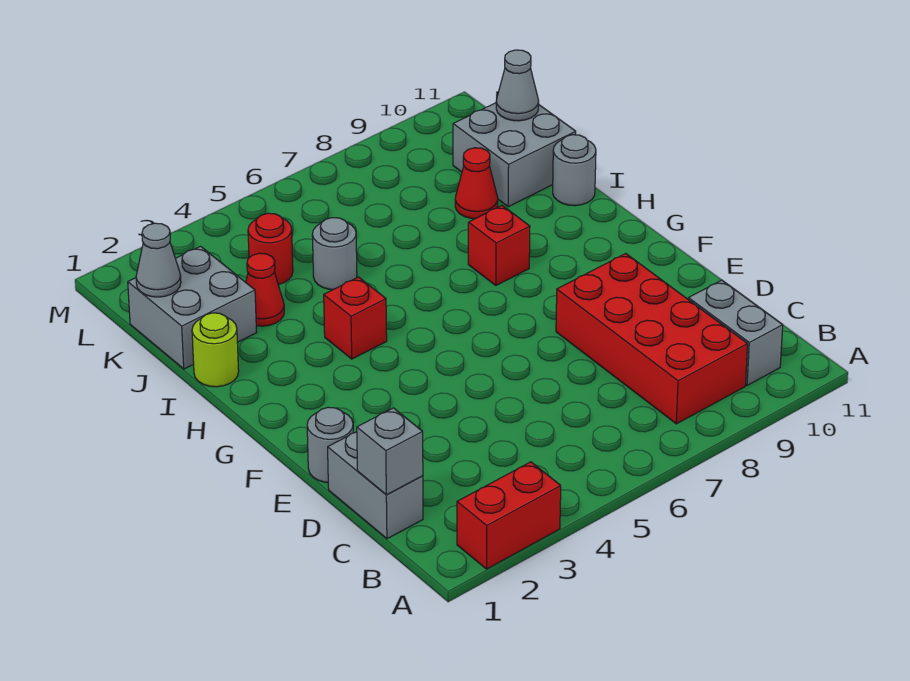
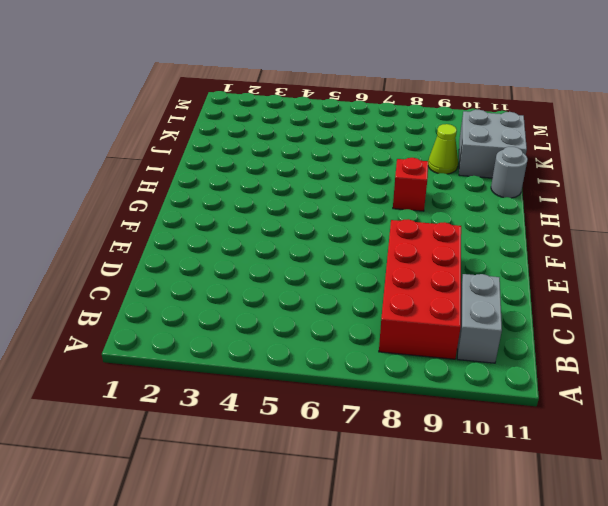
lime cone J9 level 1 -> red cone J9 level 1
none -> red brick A2:A3 level 1
none -> grey brick C1:D1 level 1
none -> grey round brick E1 level 1

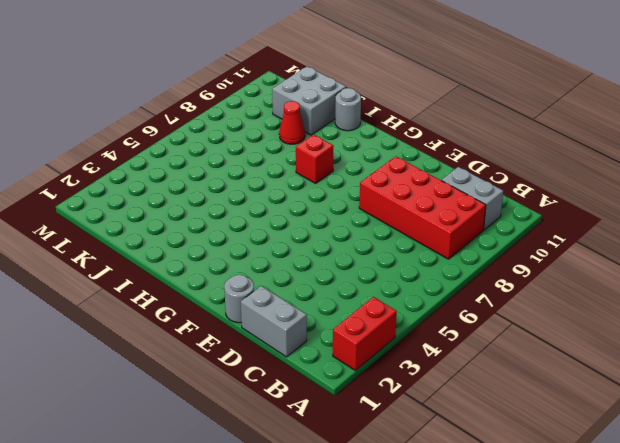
none -> red brick H4 level 1
none -> lime round brick I1 level 1
none -> grey brick J1:K2 level 1

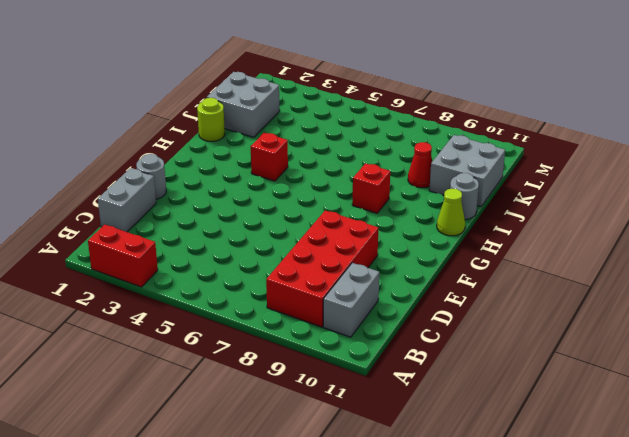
lime cone H11 level 1 -> none
none -> red cone J3 level 1
none -> grey round brick J5 level 1
none -> red round brick K4 level 1

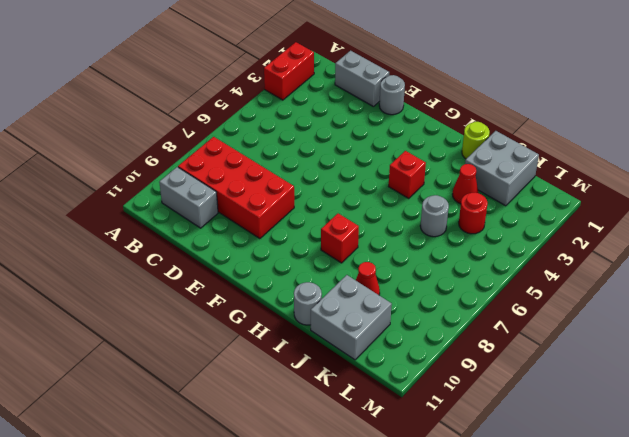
none -> grey brick C1 level 2
none -> grey cone K1 level 2
none -> grey cone K11 level 2

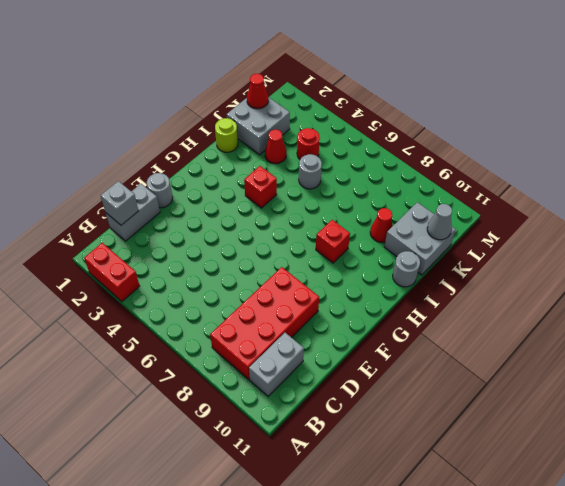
red cone K1 level 2 -> grey cone K1 level 2

